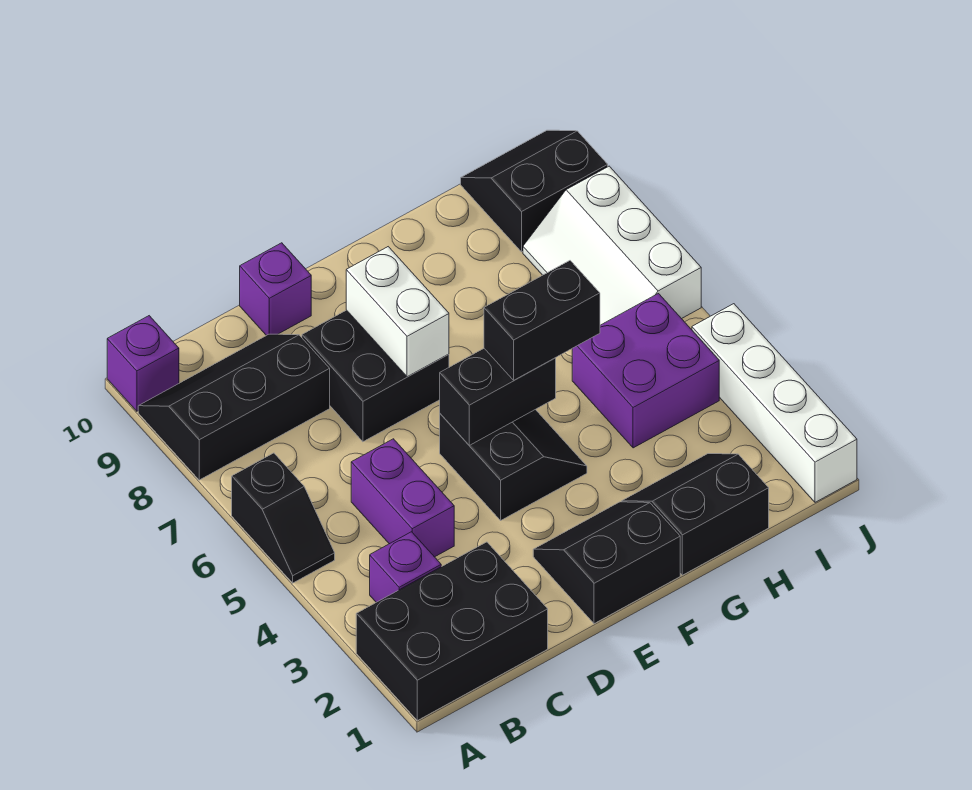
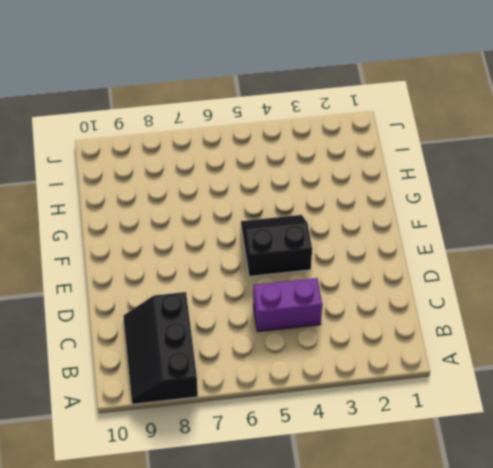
none -> black brick A1:C2 level 1
none -> black slope A5:A6 level 1 top 6
none -> purple brick A10 level 1

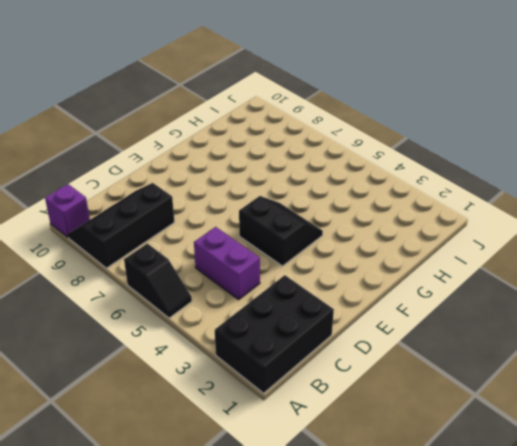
none -> purple brick B3 level 1
none -> black brick D7:E8 level 1
none -> purple brick D10 level 1

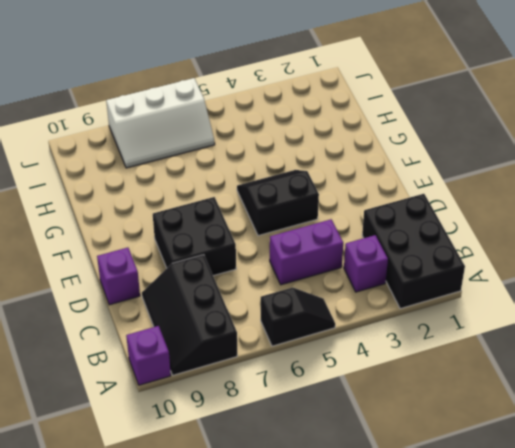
none -> black slope E1:F2 level 1 top 1
none -> black slope G1:H2 level 1 top 1
none -> purple brick H4:I5 level 1

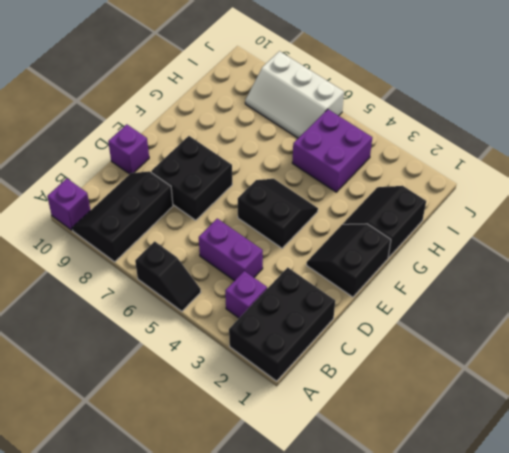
none -> black slope I9:J10 level 1 top 9
none -> white brick J1:J4 level 1
none -> black brick E5:F5 level 2

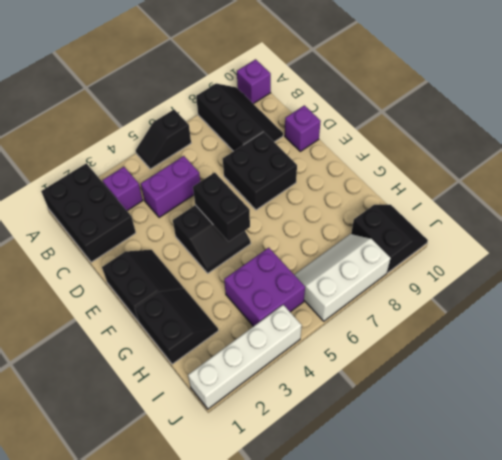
none -> white brick E7:E8 level 2
none -> black brick F5:G5 level 3

